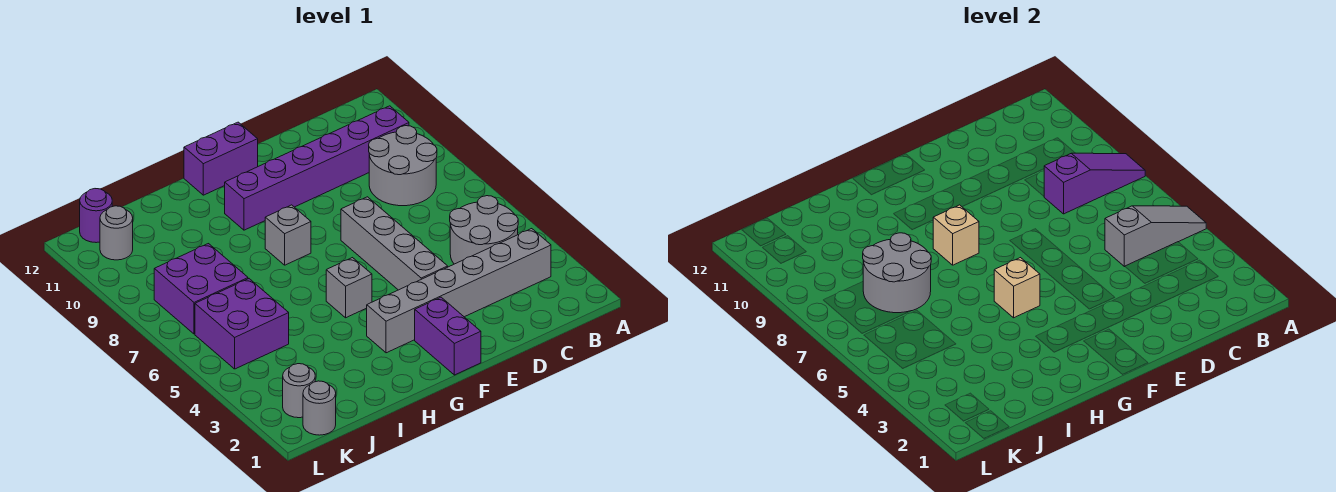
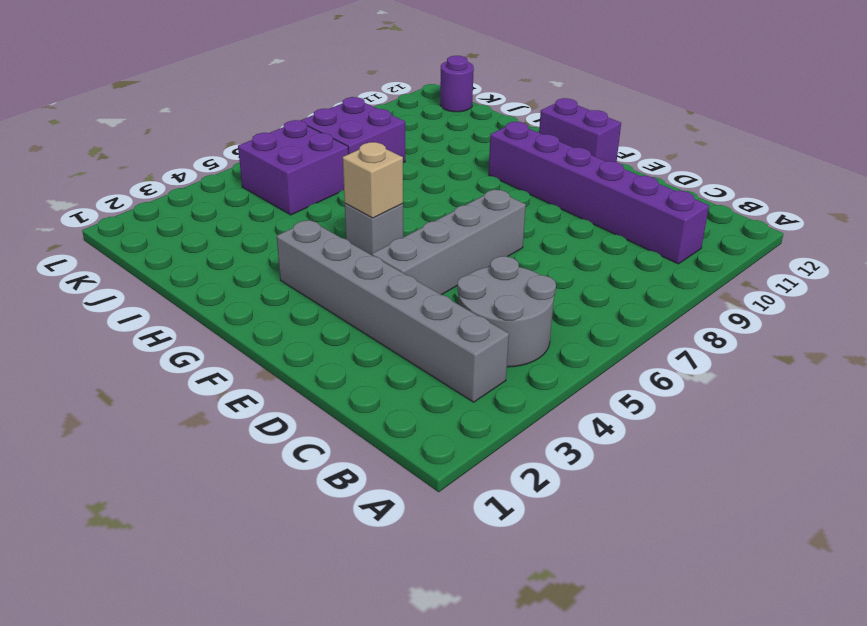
none -> grey round brick B8:C9 level 1
none -> purple brick F1:F2 level 1
none -> grey brick G8 level 1

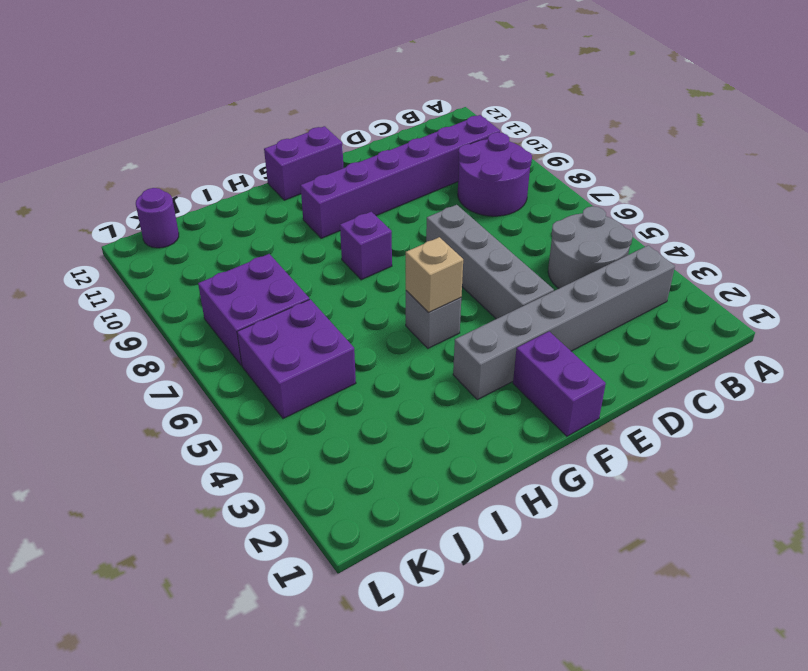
purple round brick B8:C9 level 1 -> grey round brick B8:C9 level 1
purple brick G8 level 1 -> grey brick G8 level 1
none -> grey round brick K1 level 1
none -> grey round brick K2 level 1
none -> grey round brick K11 level 1

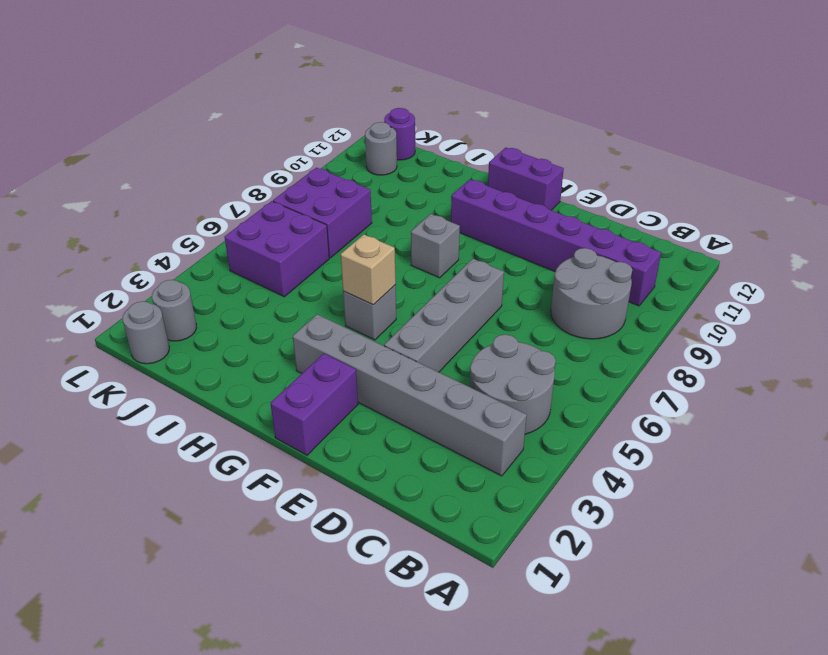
none -> grey slope A5:C5 level 2 top C
none -> purple slope A8:C8 level 2 top C
none -> tan brick G8 level 2

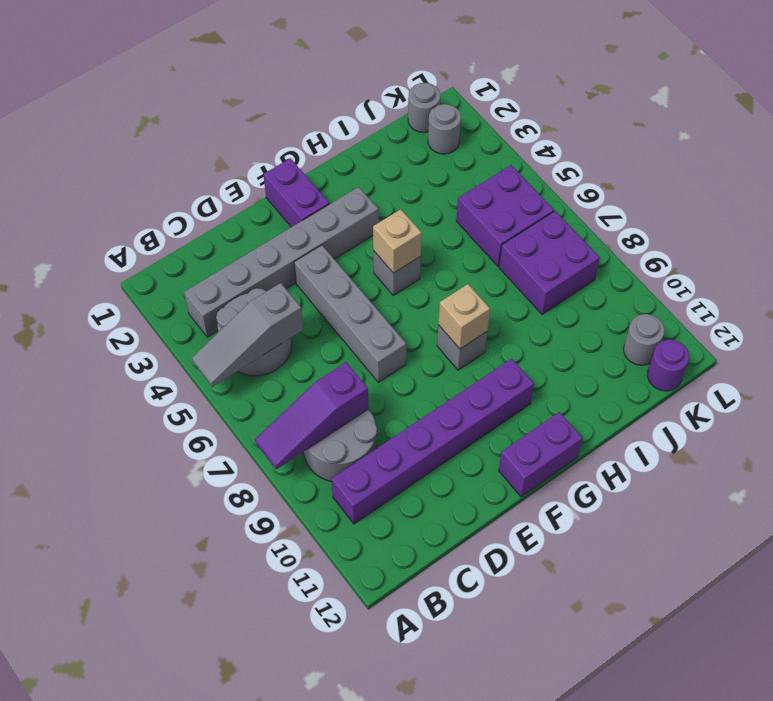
none -> grey round brick I7:J8 level 2

